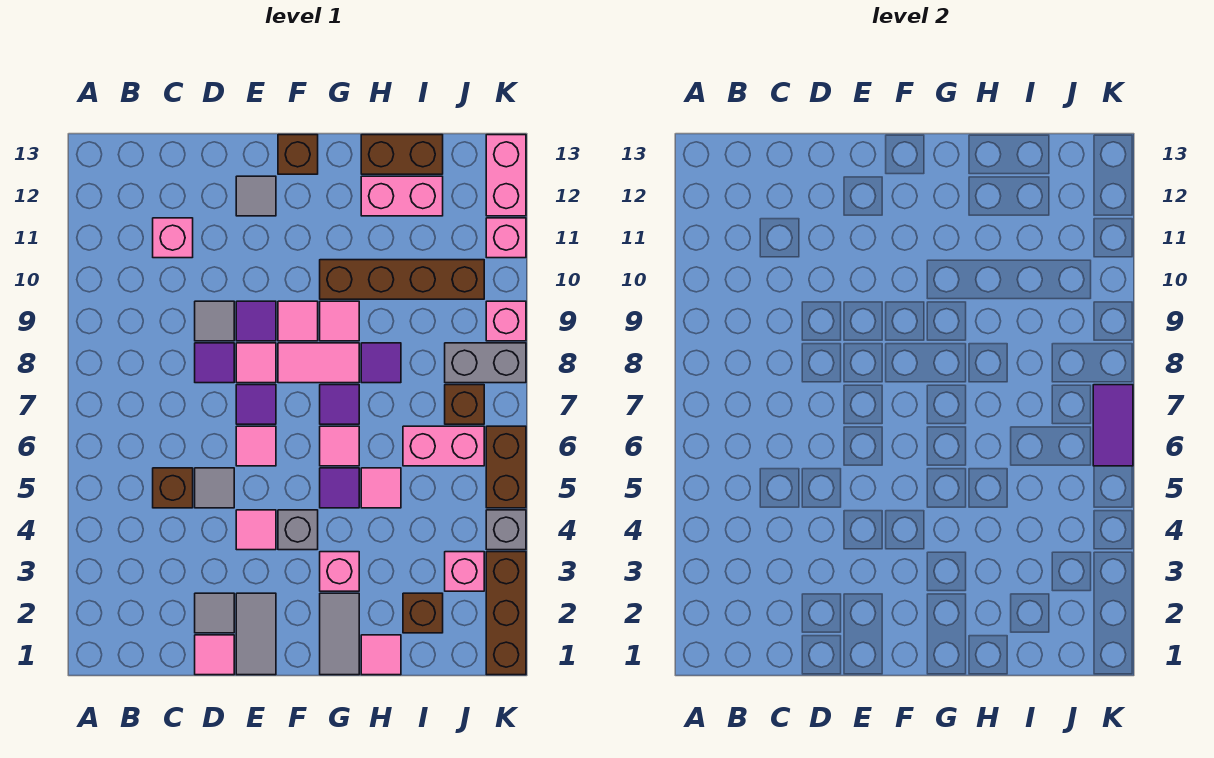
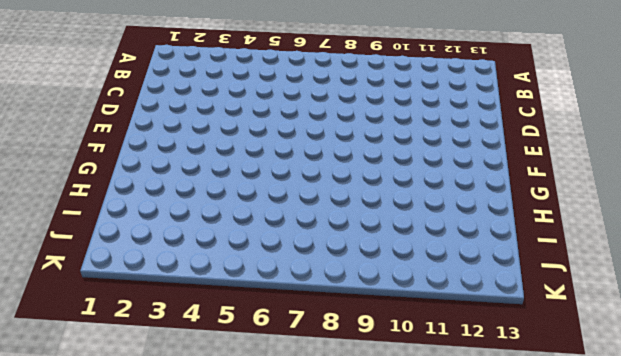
none -> brown brick C5 level 1
none -> pink brick C11 level 1
none -> pink tile D1 level 1
none -> grey tile D2 level 1

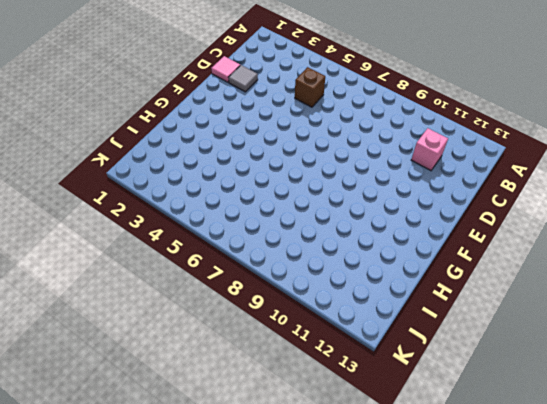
none -> grey tile D5 level 1
none -> purple tile D8 level 1
none -> grey tile D9 level 1
none -> grey tile E1:E2 level 1

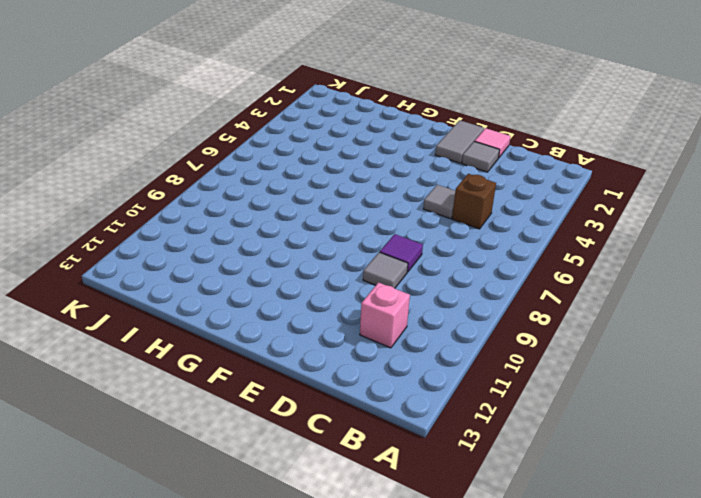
none -> pink tile E4 level 1
none -> pink tile E6 level 1
none -> purple tile E7 level 1
none -> pink tile E8 level 1

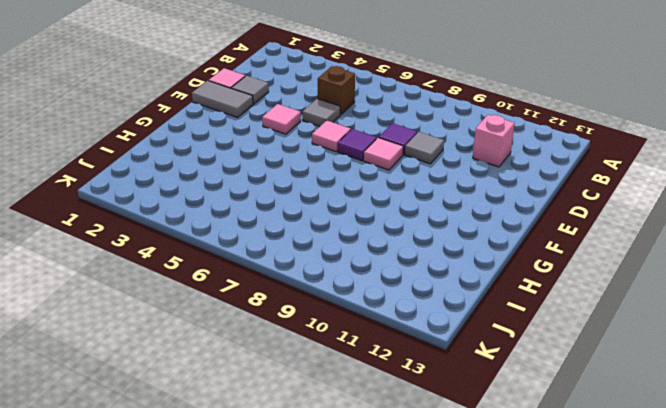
none -> purple tile E9 level 1
none -> grey tile E12 level 1
none -> grey brick F4 level 1
none -> pink tile F8:G8 level 1

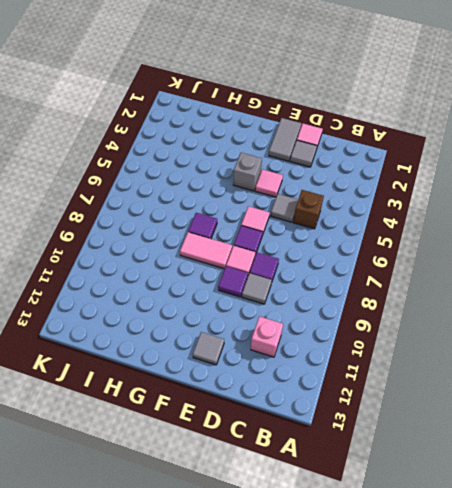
none -> pink tile F9 level 1
none -> brown brick F13 level 1
none -> grey tile G1:G2 level 1
none -> pink brick G3 level 1

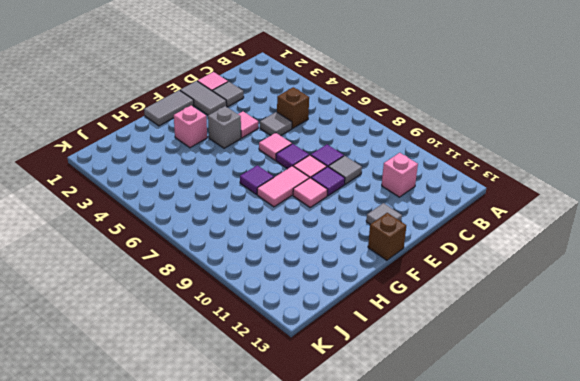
grey tile F1:G1 level 1 -> grey tile G1:G2 level 1
none -> purple tile G5 level 1
none -> pink tile G6 level 1
none -> pink tile G9 level 1
none -> brown brick G10:J10 level 1

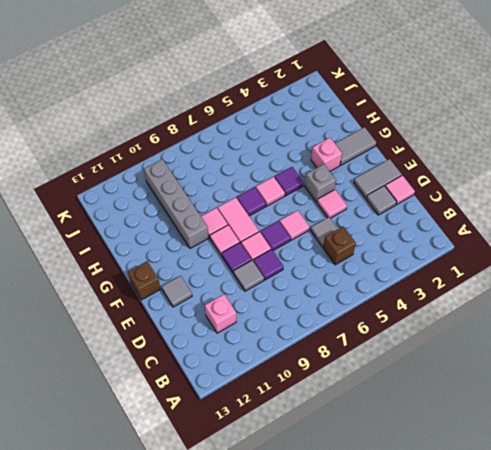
grey brick G10:J10 level 1 -> brown brick G10:J10 level 1
none -> pink tile H1 level 1
none -> pink tile H5 level 1
none -> purple tile H8 level 1
none -> pink brick H12:I12 level 1

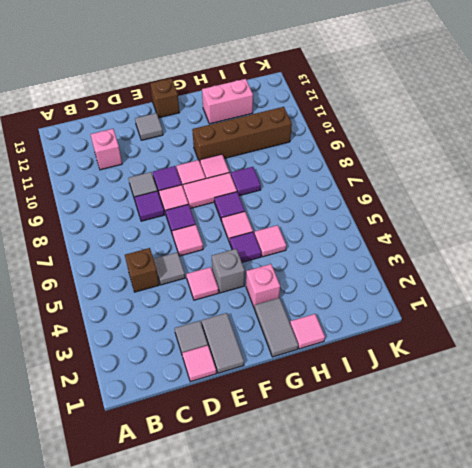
none -> brown brick H13:I13 level 1
none -> brown brick I2 level 1
none -> pink brick I6:J6 level 1
none -> pink brick J3 level 1

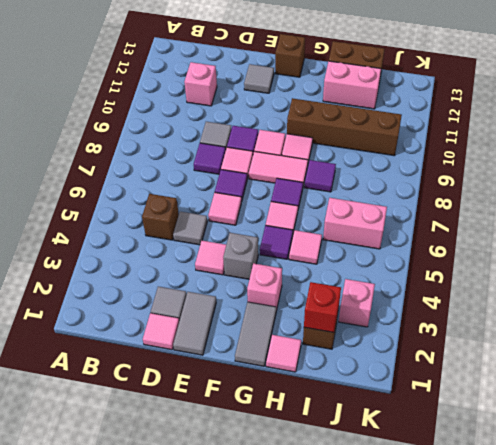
red brick I2 level 2 -> none
none -> brown brick J7 level 1
none -> grey brick J8:K8 level 1
none -> brown brick K1:K3 level 1
none -> grey brick K4 level 1

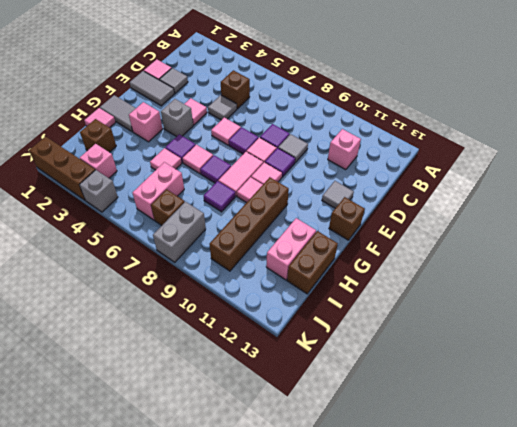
none -> brown brick K5:K6 level 1
none -> pink brick K9 level 1
none -> pink brick K11 level 1
none -> pink brick K12:K13 level 1

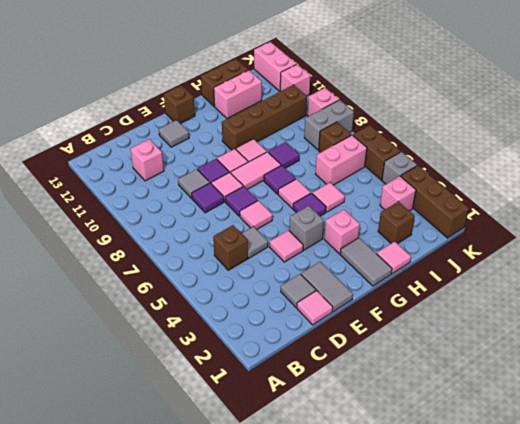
none -> purple tile K6:K7 level 2

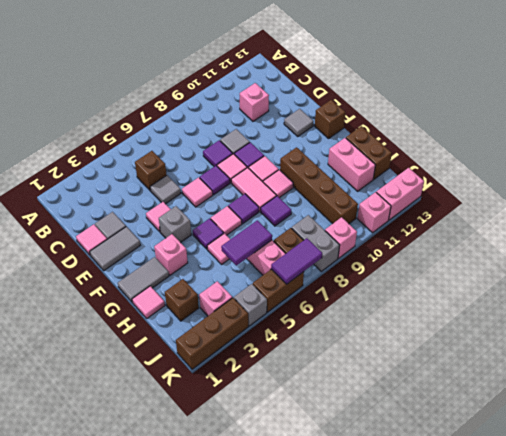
purple tile I5:I6 level 2 -> none

